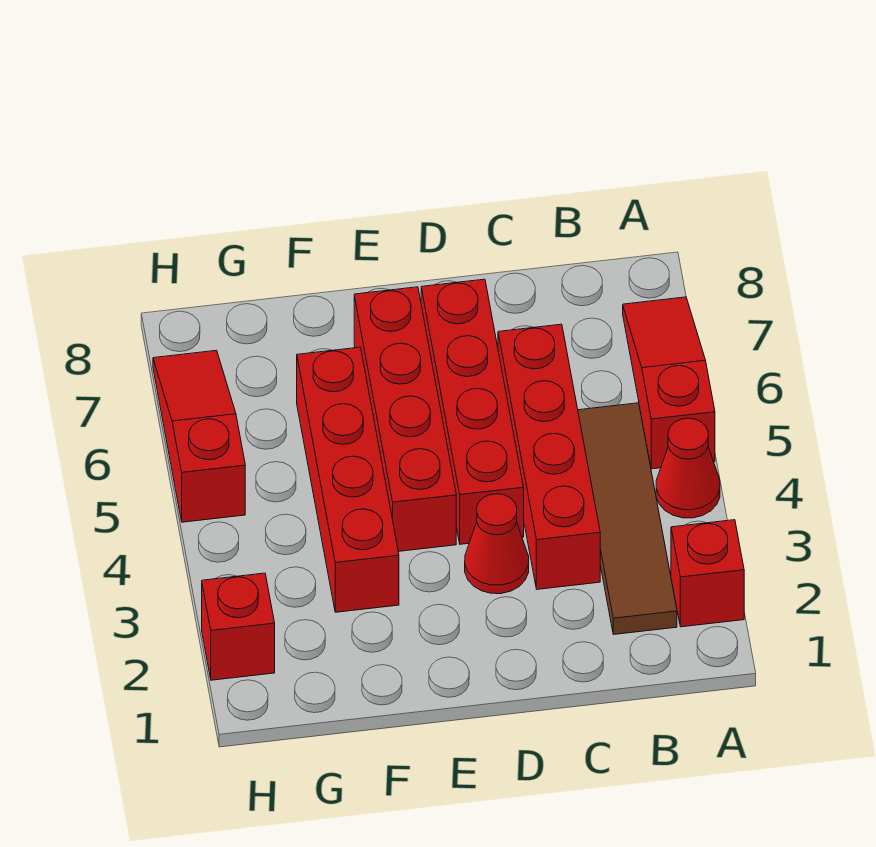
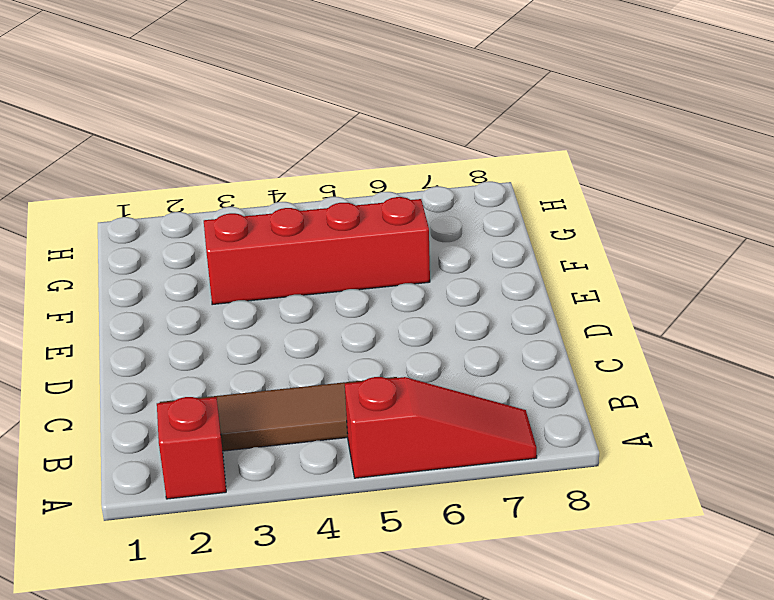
none -> red cone A4 level 1
none -> red brick C3:C6 level 1

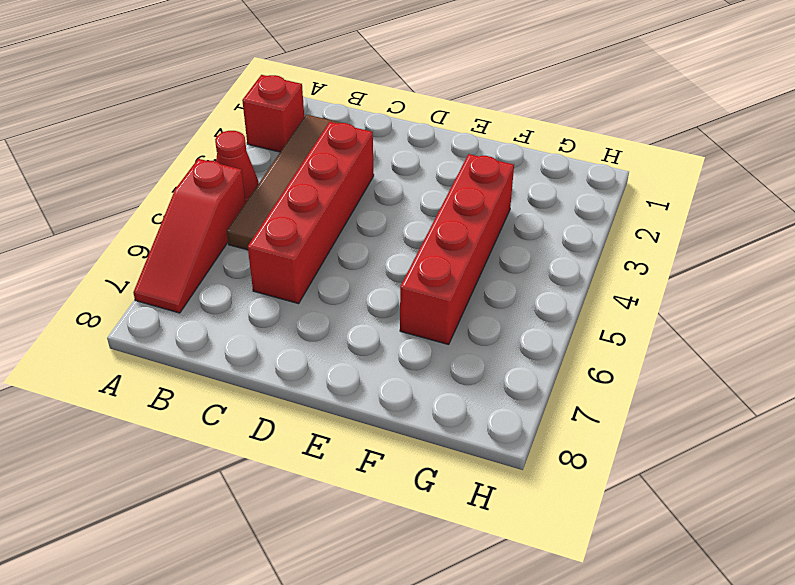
none -> red cone D3 level 1
none -> red brick D4:D7 level 1

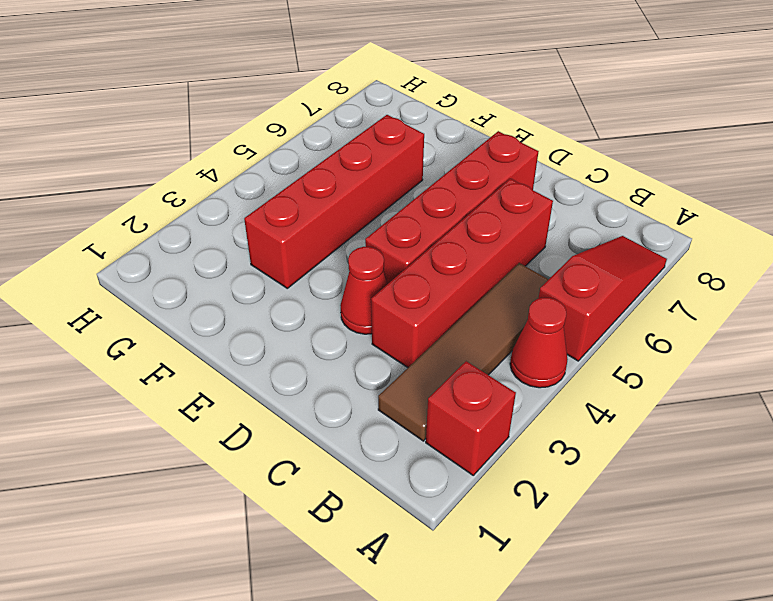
none -> red brick E4:E7 level 1
none -> red brick H2 level 1

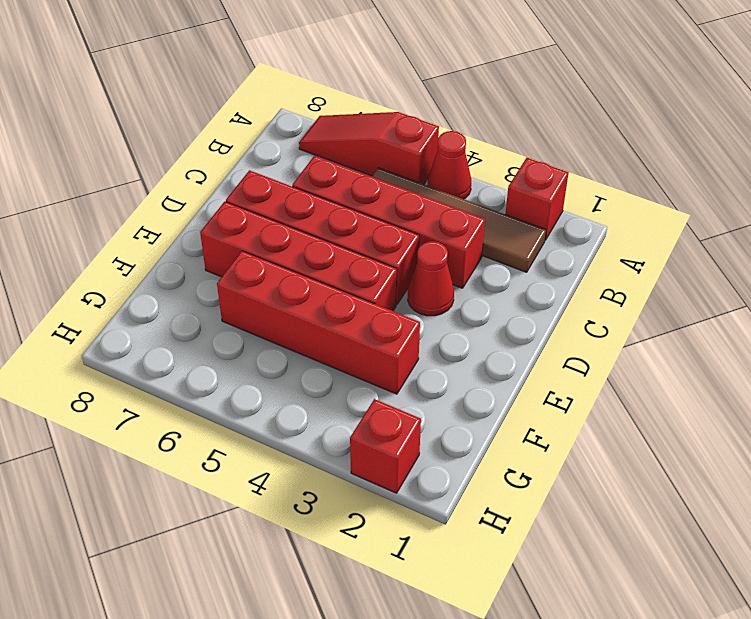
none -> red slope H5:H7 level 1 top 5

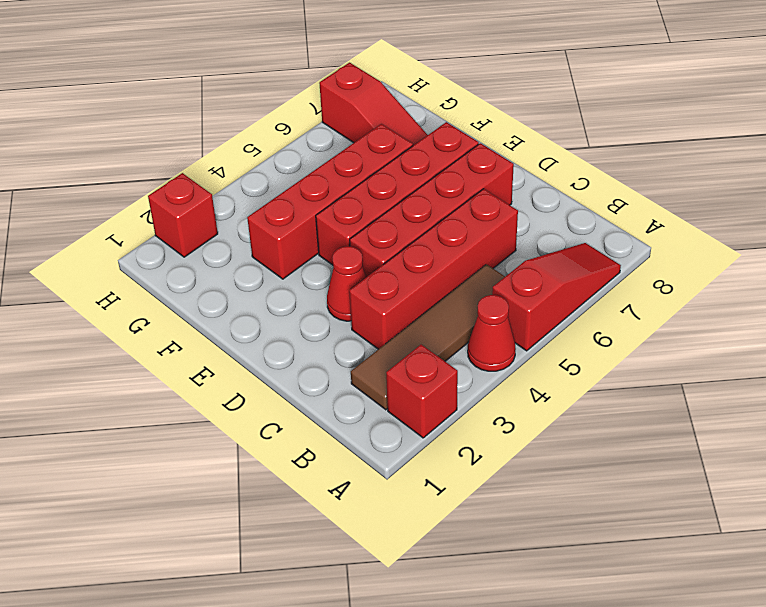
red slope F7:H7 level 1 top H -> red slope H5:H7 level 1 top 5

